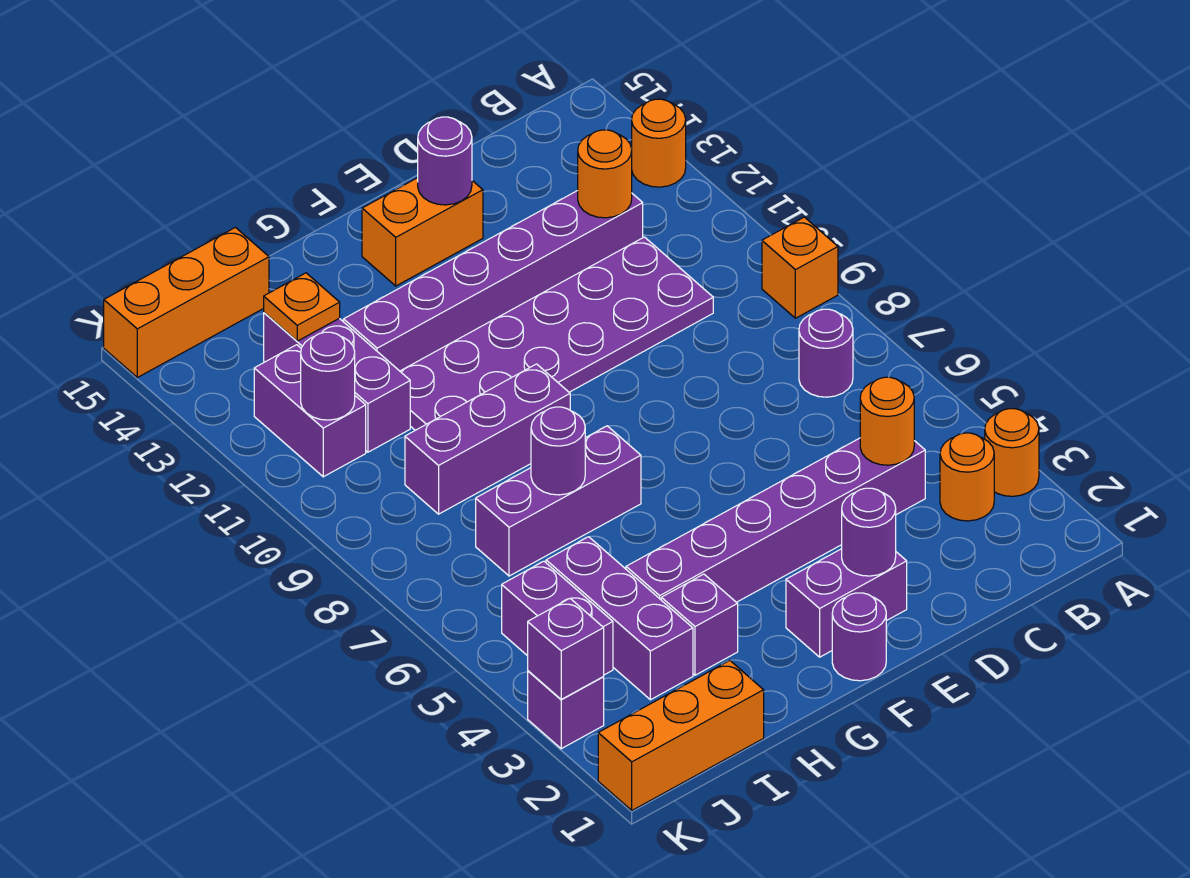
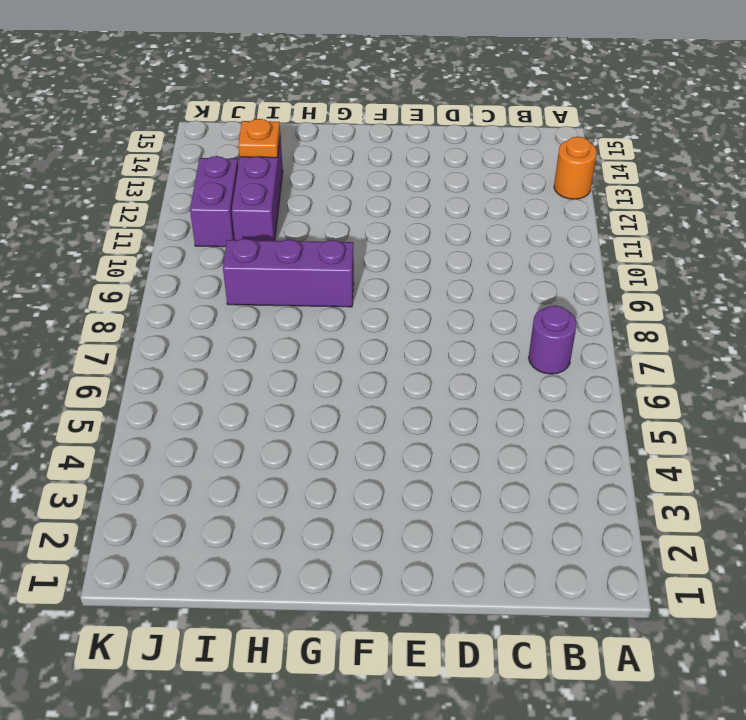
none -> orange round brick A3 level 1
none -> orange brick A9 level 1
none -> orange round brick B3 level 1

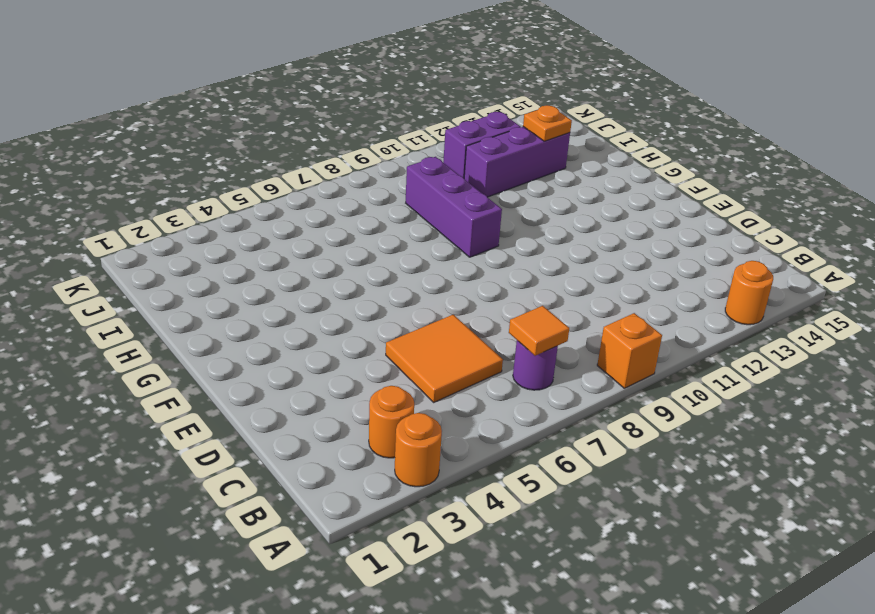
orange tile B7 level 2 -> none
orange tile C5:D6 level 1 -> none
none -> purple brick C4:H4 level 1
none -> purple plate C10:H11 level 1
none -> purple brick C12:H12 level 1

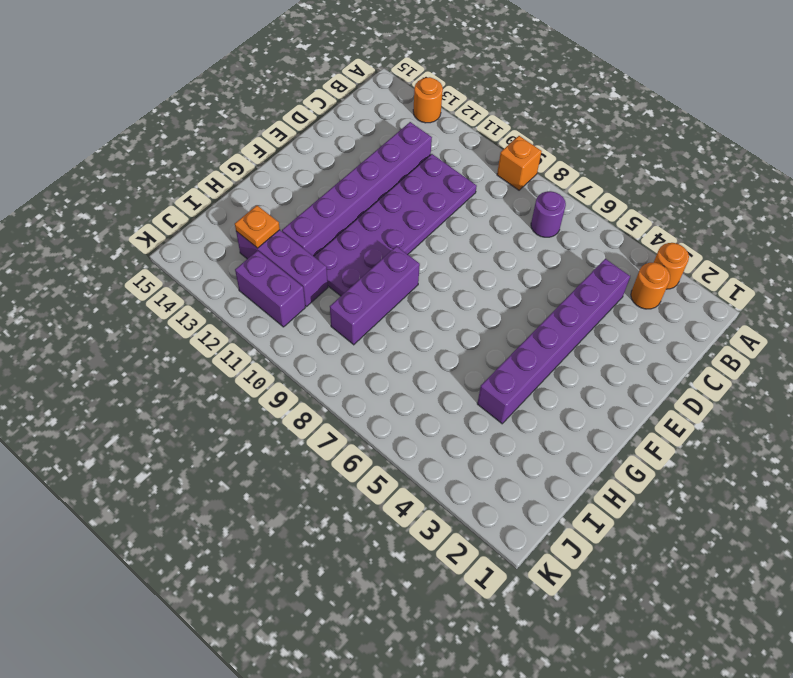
none -> purple brick E2:F2 level 1
none -> orange brick E14:F14 level 1
none -> purple round brick F1 level 1

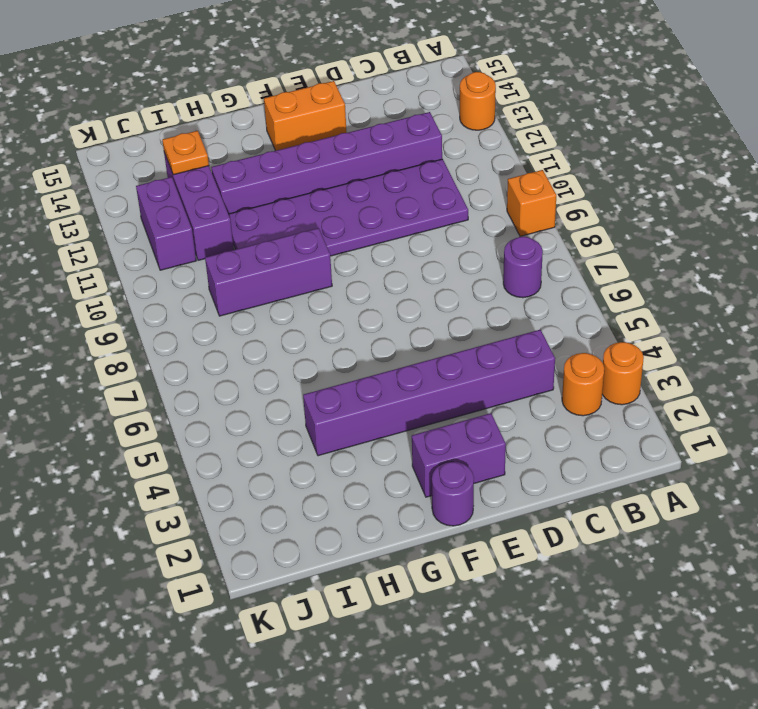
none -> purple brick G7:I7 level 1
none -> purple brick H3 level 1
none -> orange brick I1:K1 level 1

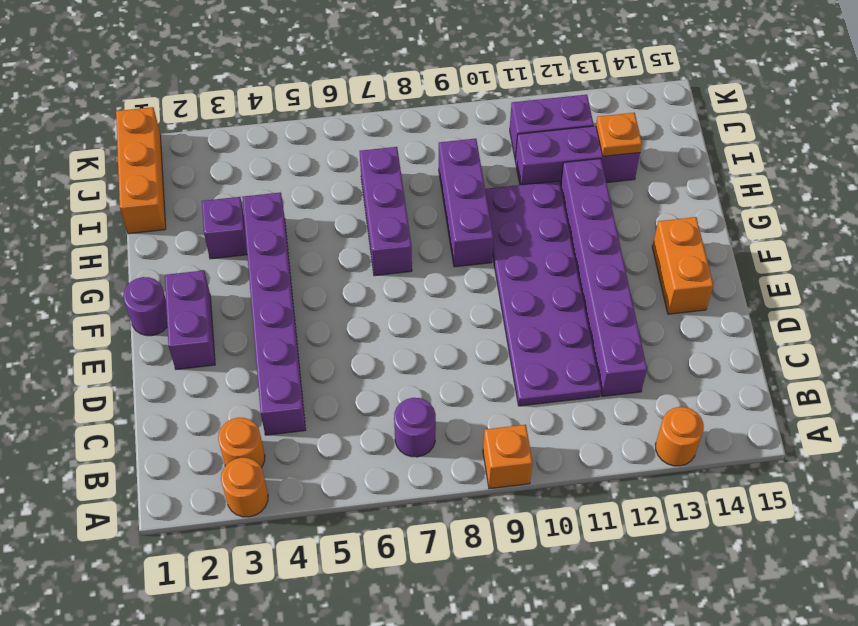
none -> purple brick I3:I5 level 1
none -> orange brick I15:K15 level 1
none -> purple brick J4:J5 level 1

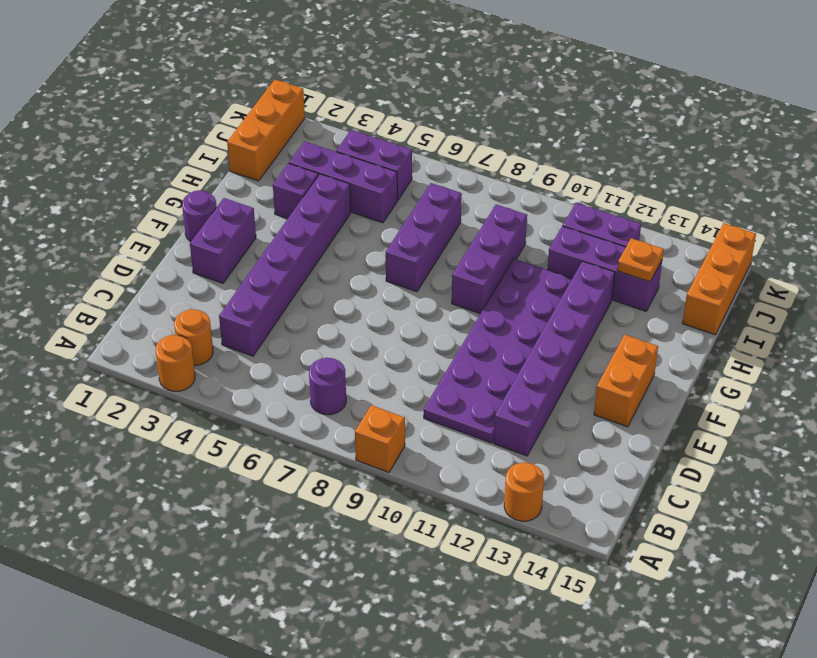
none -> purple brick K3 level 1
none -> orange round brick C4 level 2
none -> orange round brick C12 level 2

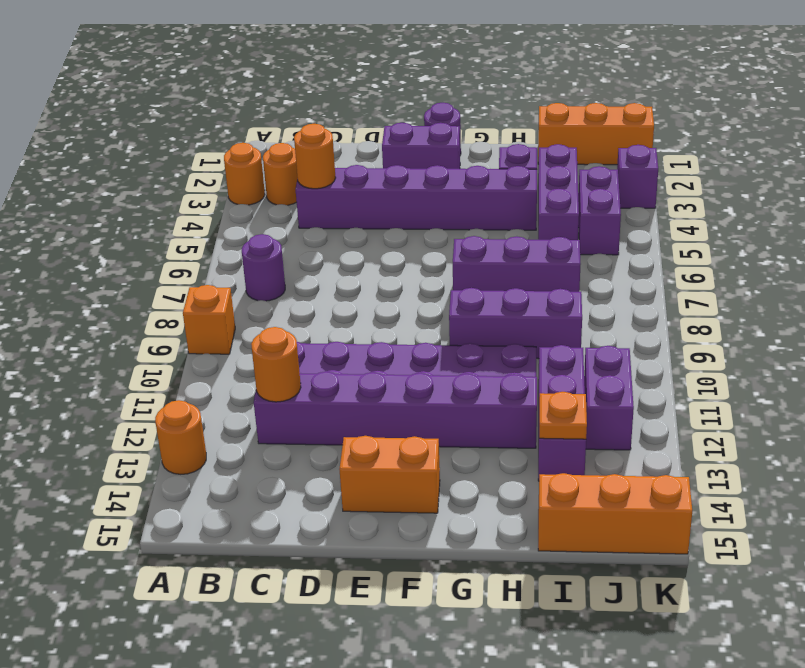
none -> purple round brick E2 level 2
none -> purple round brick E14 level 2
none -> purple round brick H7 level 2

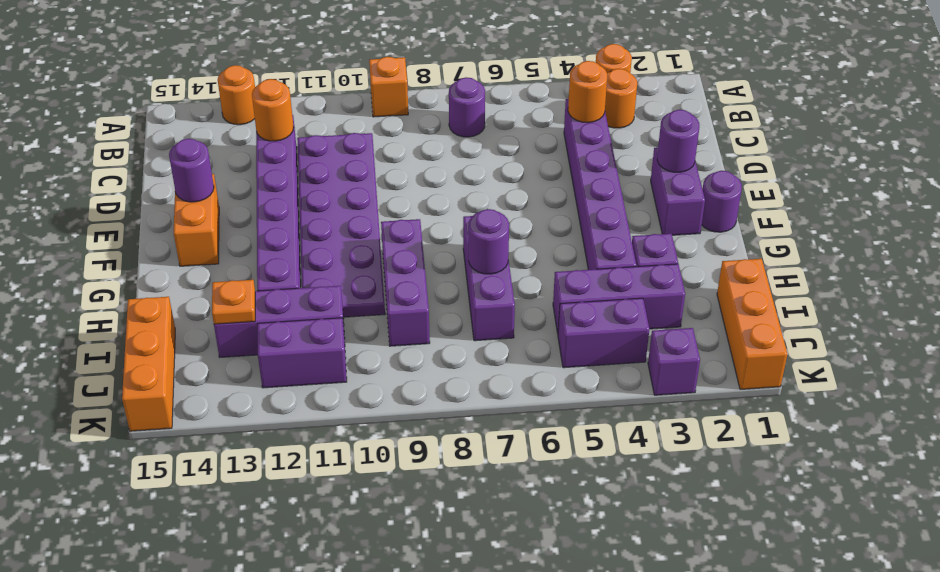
none -> purple round brick J11 level 2
none -> purple brick K3 level 2

